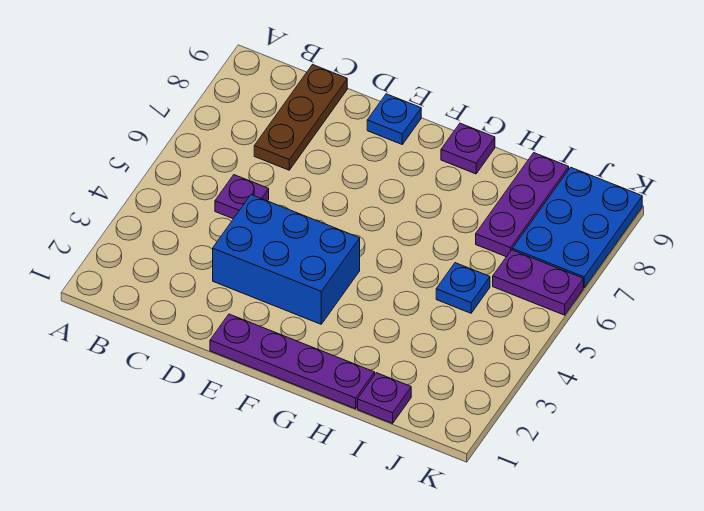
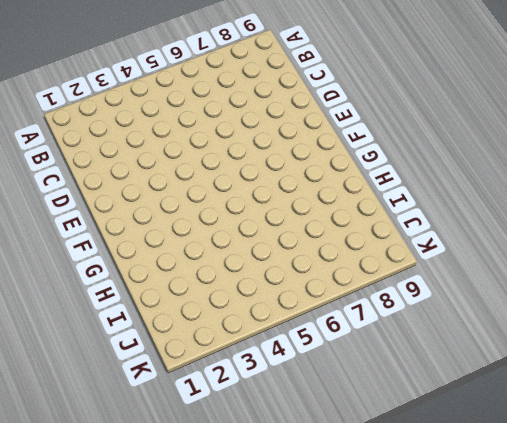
none -> purple plate C5 level 1
none -> brown plate C7:C9 level 1

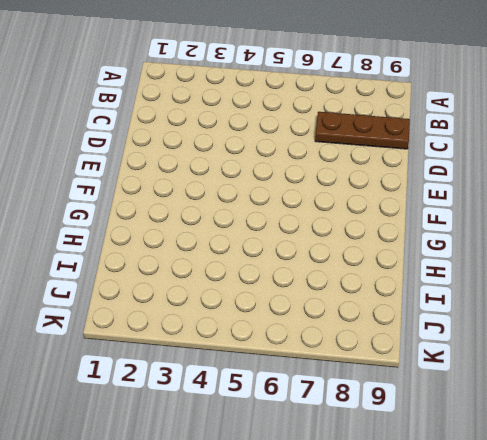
none -> purple plate C5 level 1
none -> blue brick D3:F4 level 1

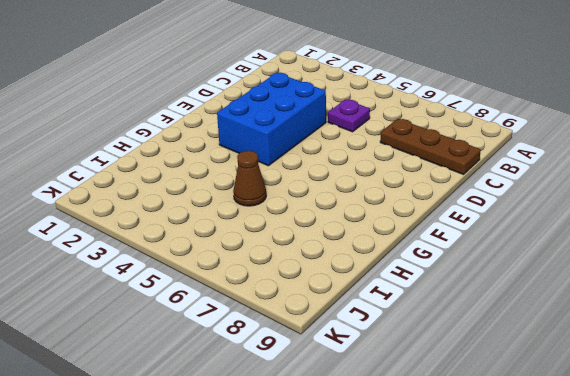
brown cone H5 level 1 -> none
none -> purple plate E1:H1 level 1
none -> blue plate E9 level 1

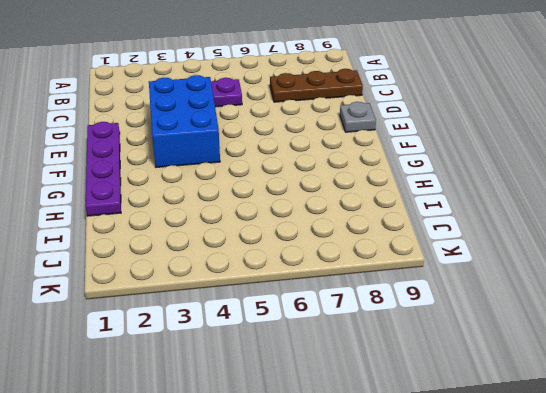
grey plate E9 level 1 -> blue plate E9 level 1
none -> purple plate G9 level 1
none -> purple plate I1 level 1

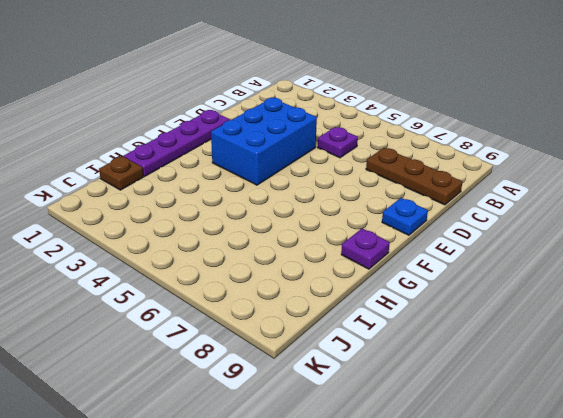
brown plate I1 level 1 -> purple plate I1 level 1
none -> blue plate I5 level 1
none -> purple plate I7:I9 level 1

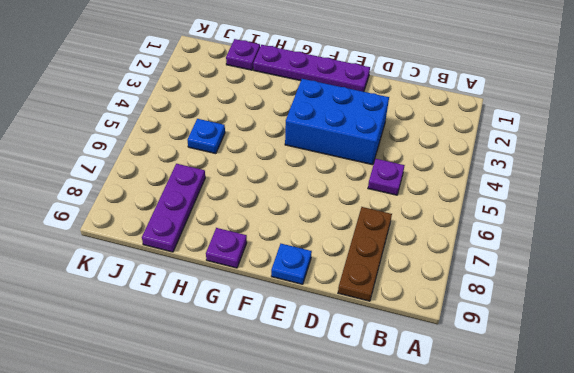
none -> purple plate J6:K6 level 1
none -> blue plate J7:K9 level 1

